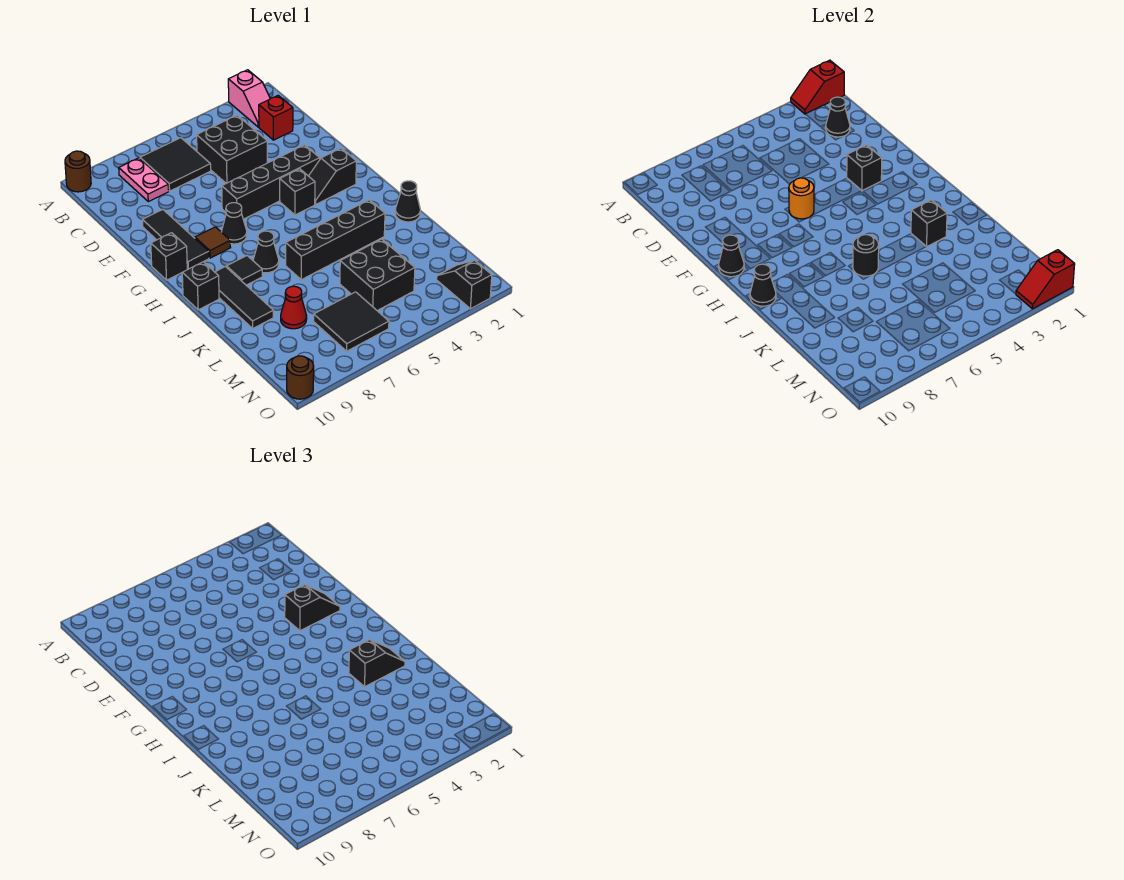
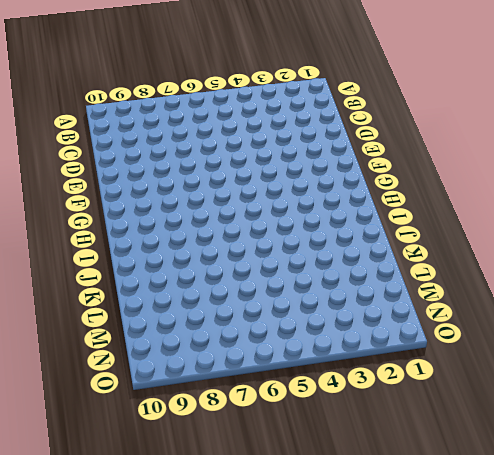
none -> pink slope A2:B2 level 1 top A
none -> brown round brick A10 level 1
none -> black tile B6:C7 level 1
none -> pink plate B8:C8 level 1

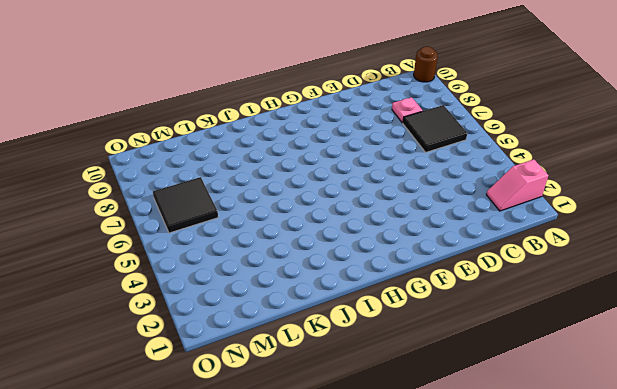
pink plate C8 level 1 -> pink plate B8:C8 level 1
none -> red brick C2 level 1
none -> black brick C4:D5 level 1
none -> black tile E9:G9 level 1
none -> black brick F3:F6 level 1

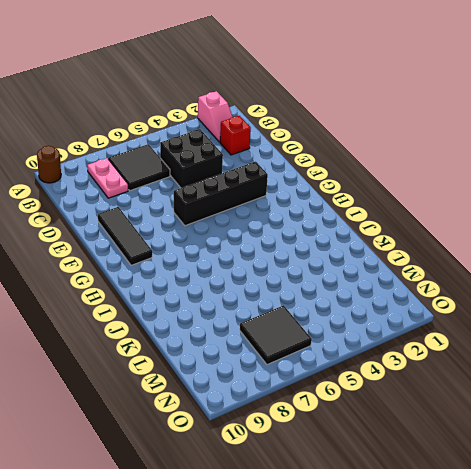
none -> black slope G2:G3 level 1 top 2
none -> black brick G4 level 1
none -> black cone G7 level 1
none -> brown tile G8 level 1

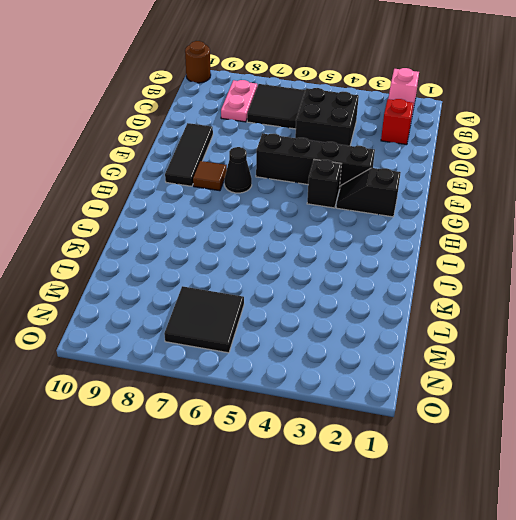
none -> black brick G10 level 1
none -> black cone I7 level 1
none -> black tile I8 level 1
none -> black tile I9:K9 level 1

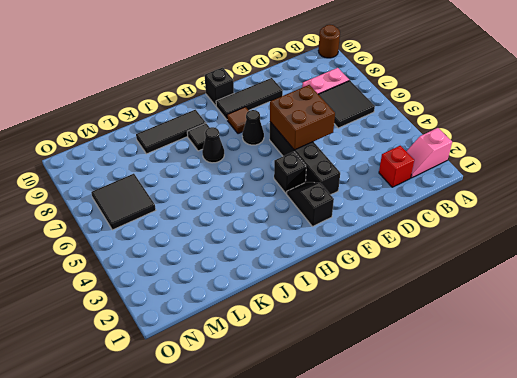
brown brick E5:F6 level 2 -> orange round brick F6 level 2
none -> black brick C4:D5 level 1
none -> black brick I10 level 1
none -> black cone J1 level 1
none -> black brick J3:J6 level 1

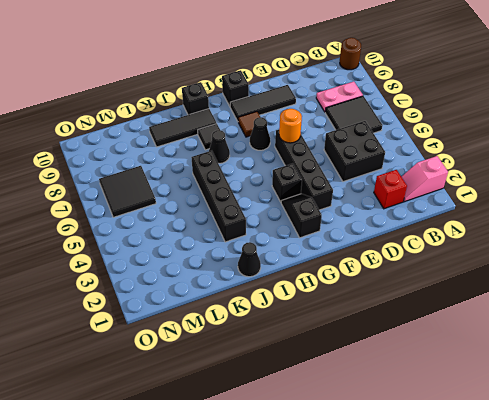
none -> black brick L4:M5 level 1
none -> red cone L8 level 1
none -> black slope N2:O2 level 1 top O
none -> brown round brick O10 level 1

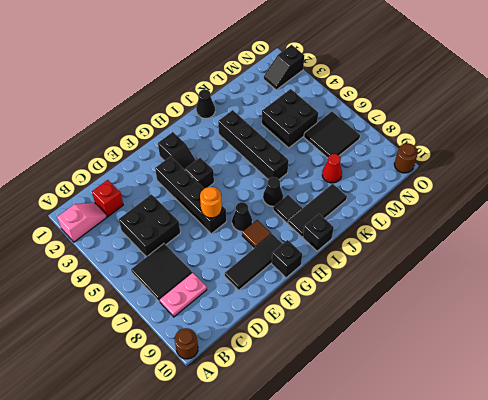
none -> red slope A1:A2 level 2 top 1
none -> black cone C2 level 2
none -> black brick F3 level 2
none -> black cone G10 level 2

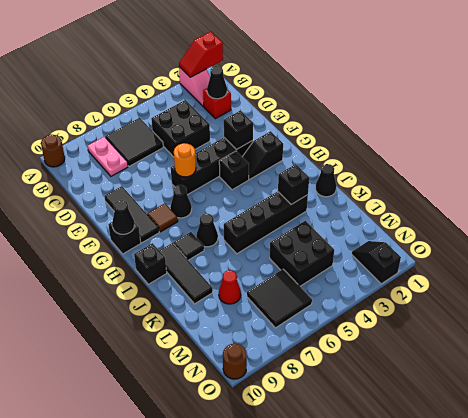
none -> black cone I10 level 2
none -> black round brick J6 level 2
none -> red slope O1:O2 level 2 top 1
none -> black slope F2:F3 level 3 top 3

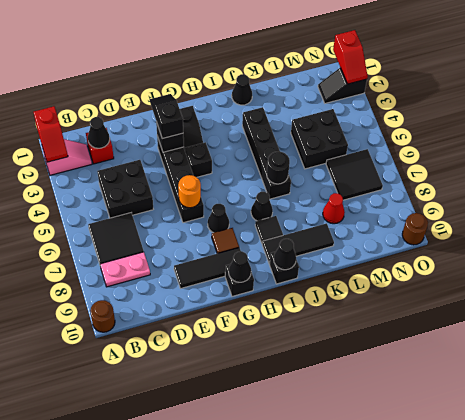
none -> black brick J3 level 2
none -> black slope J2:J3 level 3 top 3

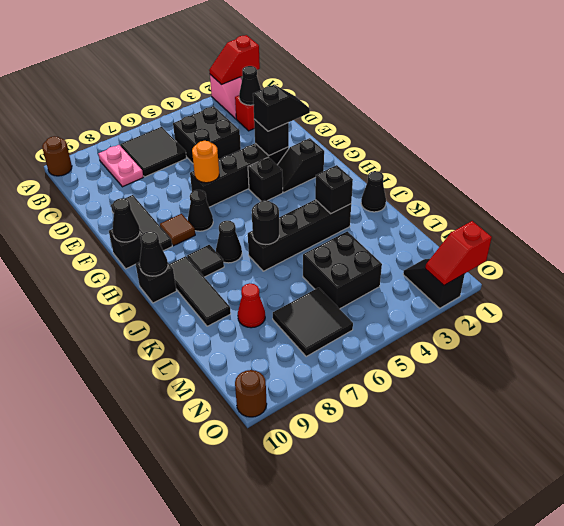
none -> black slope J2:J3 level 3 top 3

